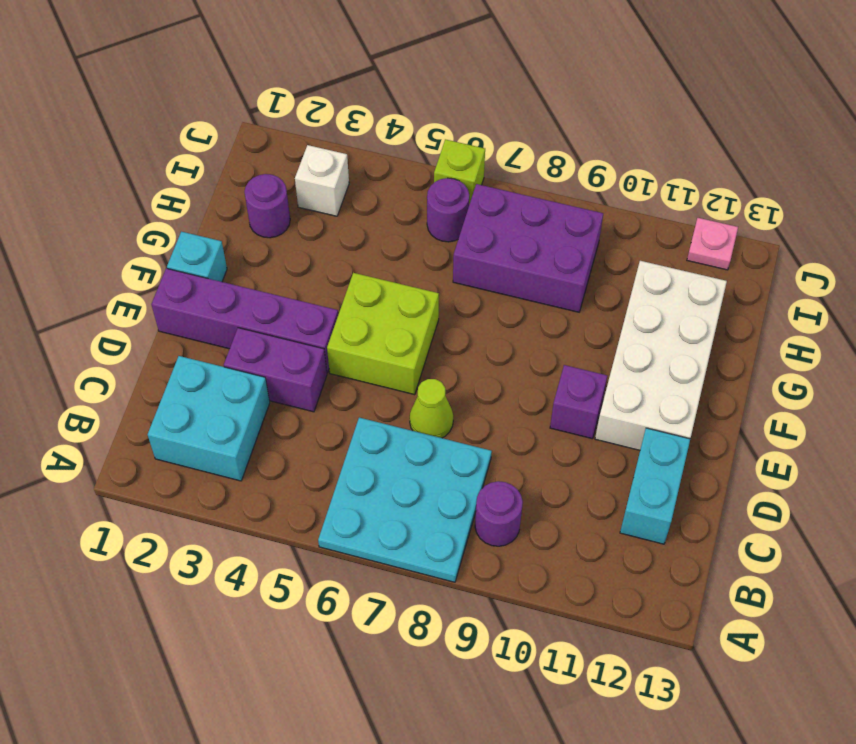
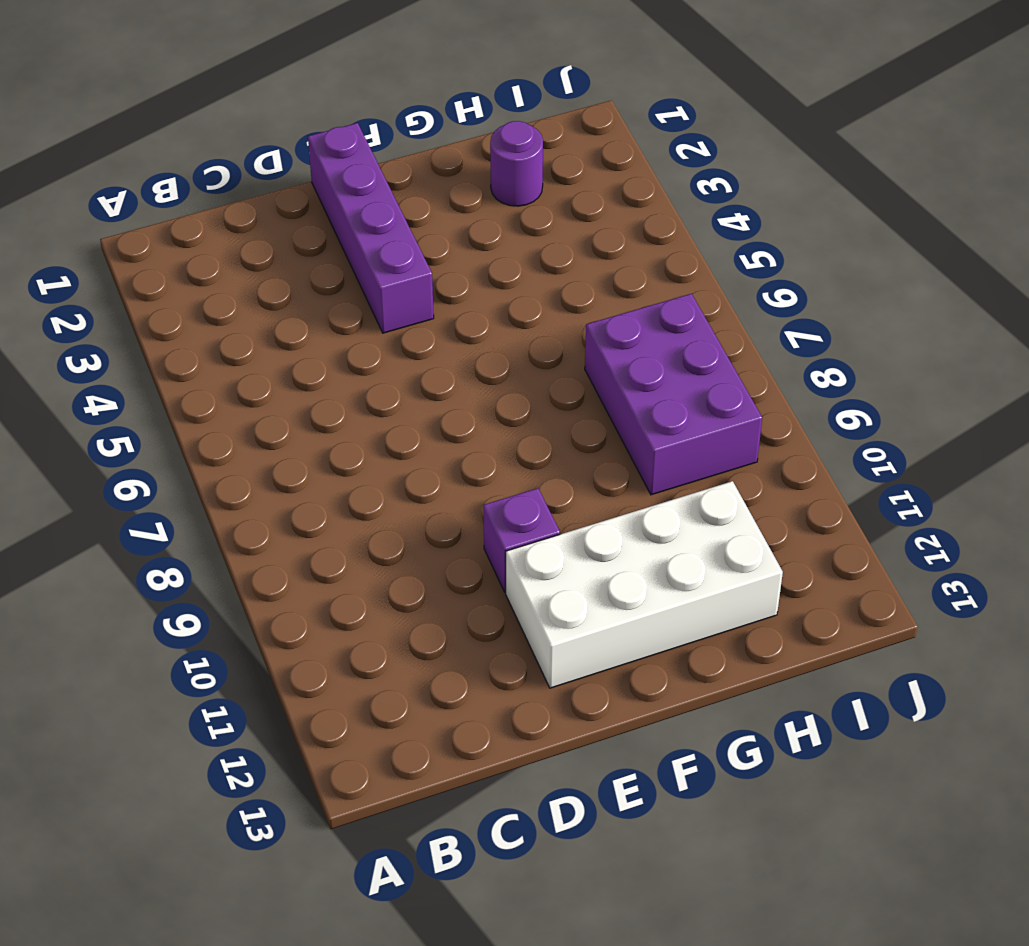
none -> cyan plate A6:C8 level 1
none -> cyan brick B2:C3 level 1
none -> purple round brick B9 level 1

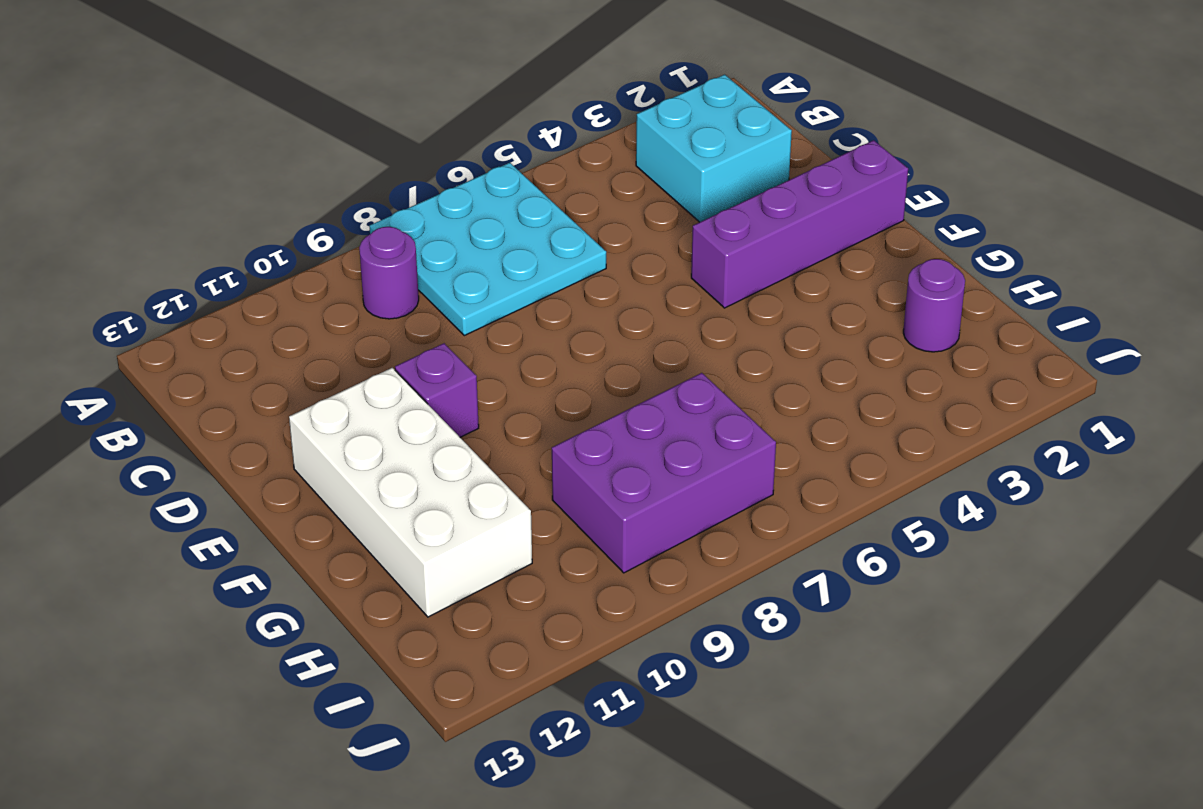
none -> cyan brick C12:D12 level 1
none -> purple brick D3:D4 level 1
none -> lime cone D7 level 1

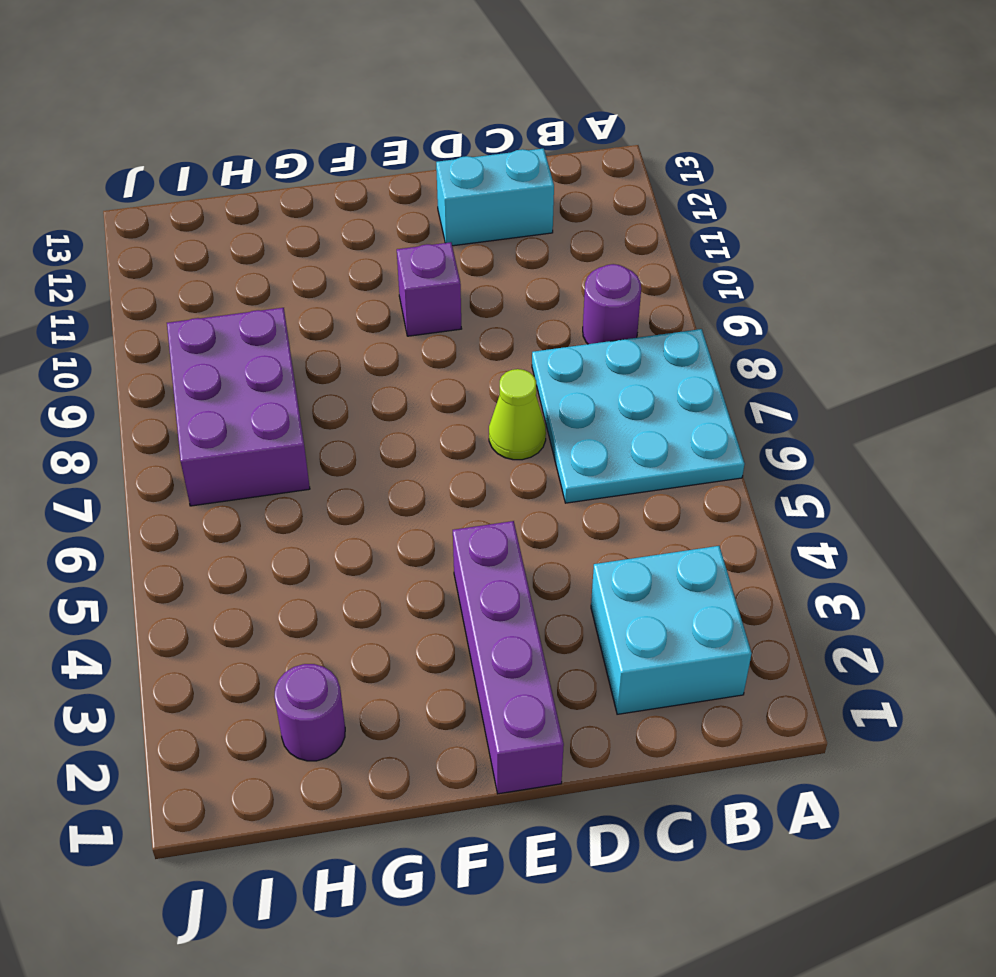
none -> purple brick D3:D4 level 1
none -> lime brick E5:F6 level 1
none -> white brick E11:H12 level 1

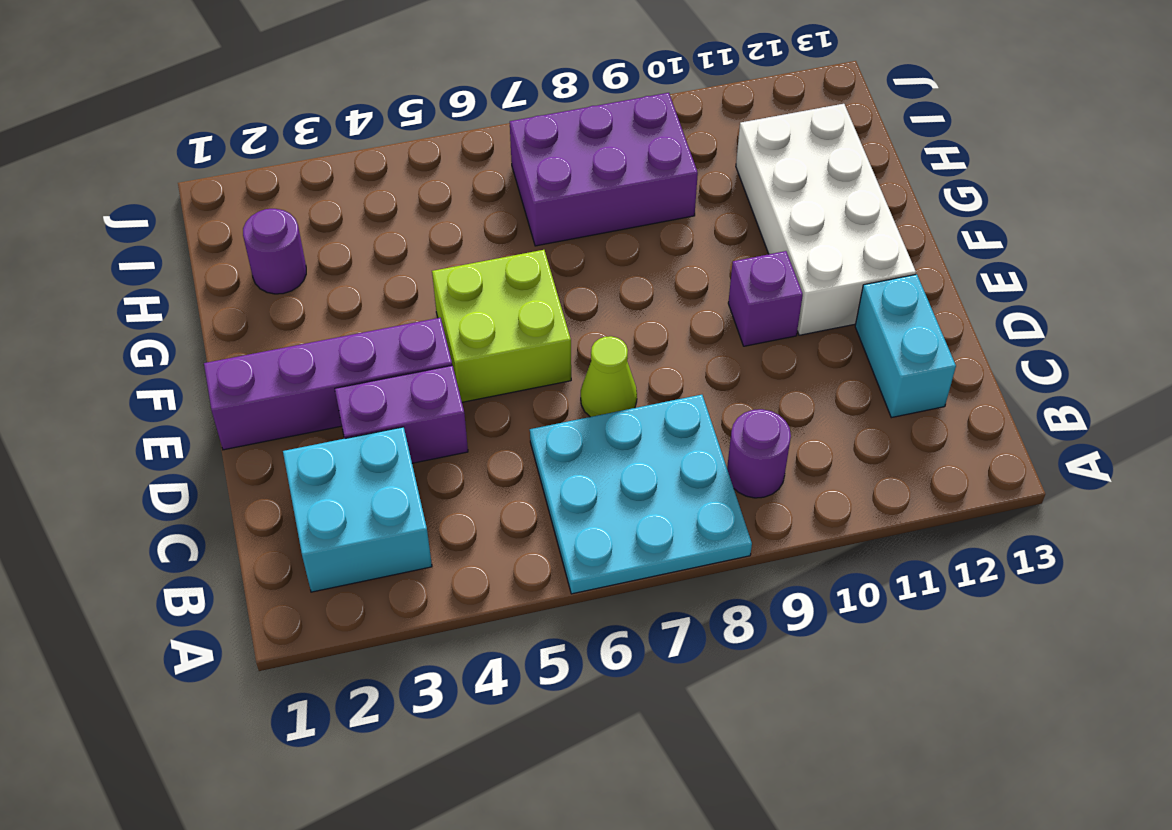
none -> cyan brick F1 level 1
none -> white brick I3 level 1
none -> purple round brick I6 level 1

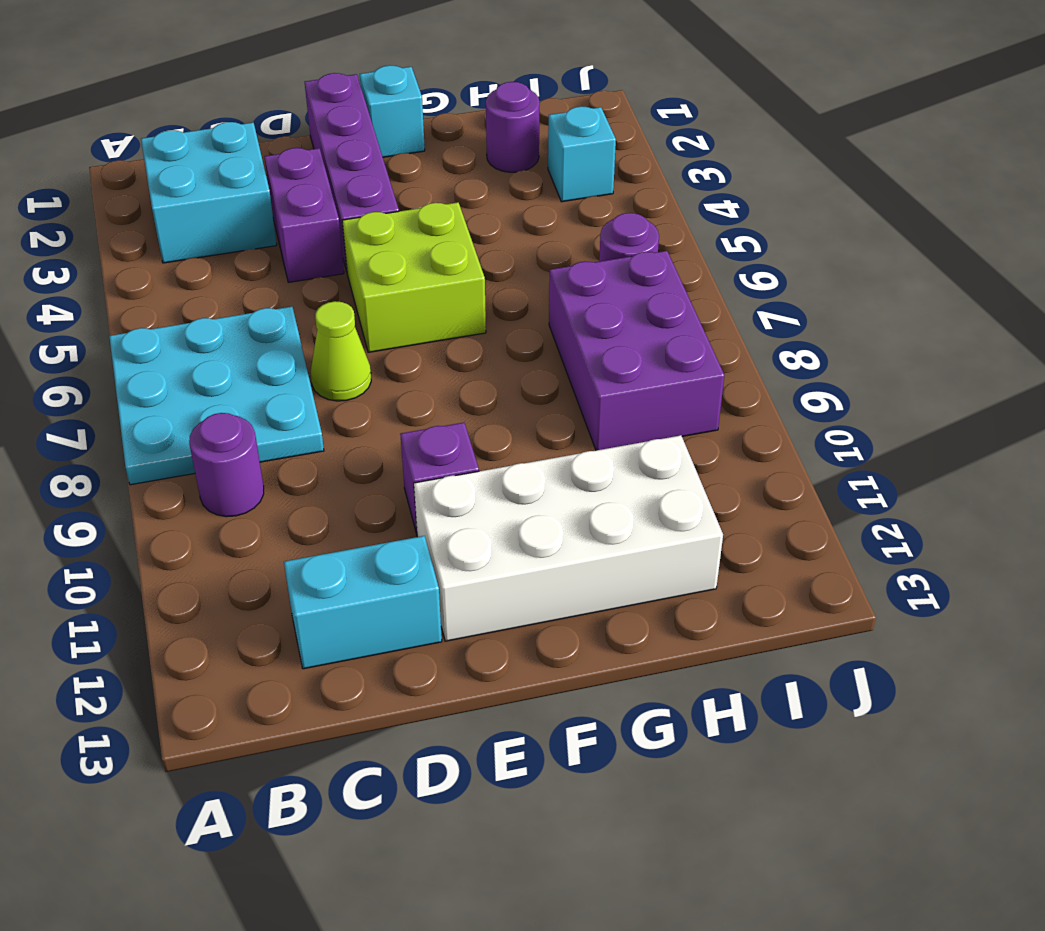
cyan brick I3 level 1 -> white brick I3 level 1
none -> lime brick J6 level 1
none -> pink plate J12 level 1

